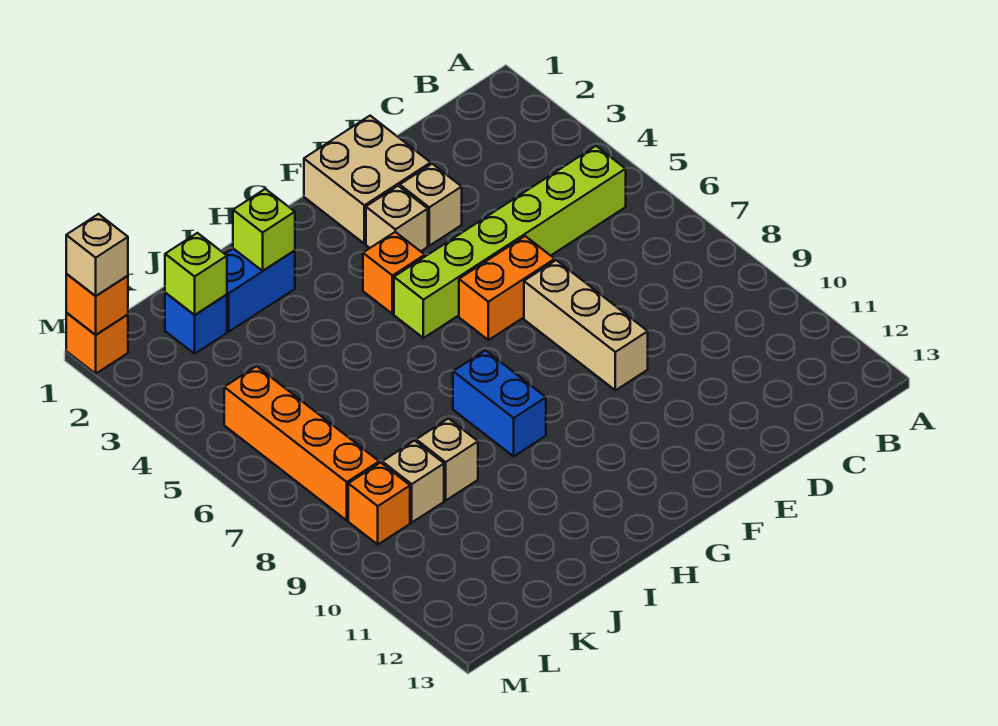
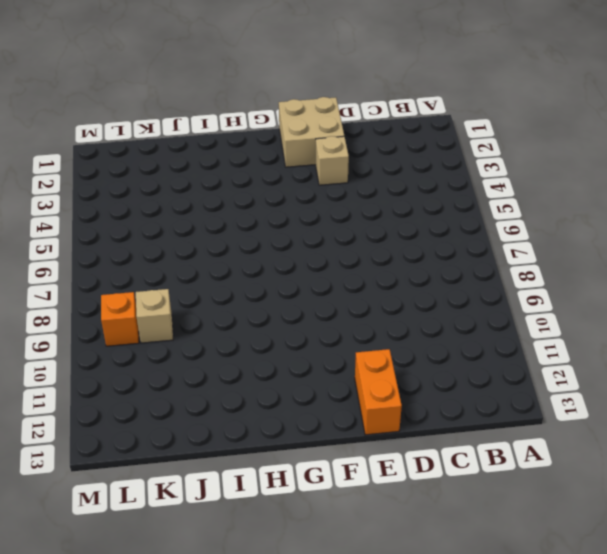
orange brick E12:E13 level 1 -> orange brick E6:F6 level 1
none -> lime brick B5:G5 level 1
none -> tan brick E7:E9 level 1
none -> tan brick F3 level 1

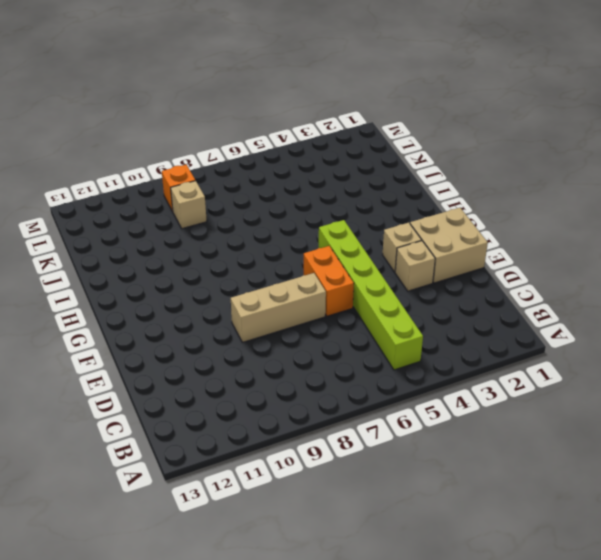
none -> orange brick G4 level 1
none -> blue brick H8:H9 level 1
none -> blue brick I2:J2 level 1

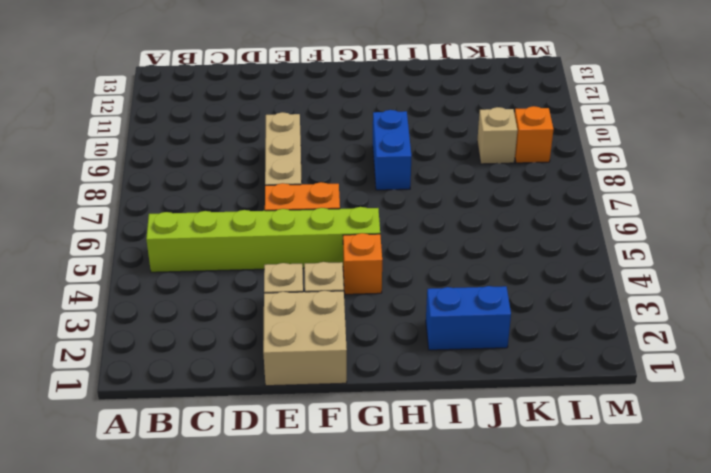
none -> tan brick J9 level 1
none -> blue brick K2 level 1
none -> orange brick L5:L8 level 1

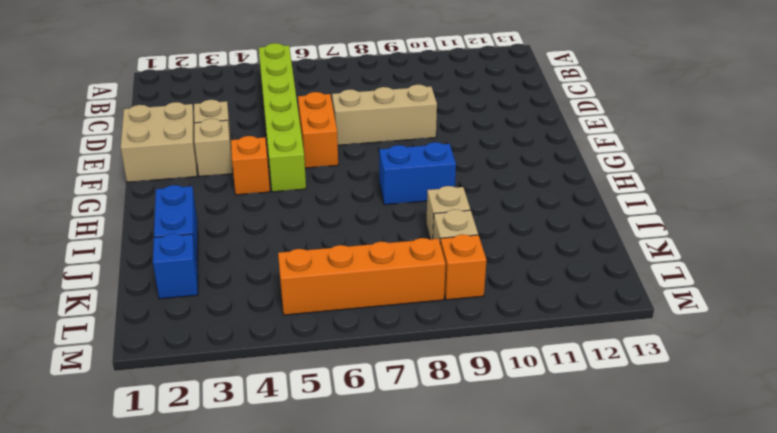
none -> orange brick M1 level 1
none -> lime brick I2 level 2
none -> lime brick K2 level 2

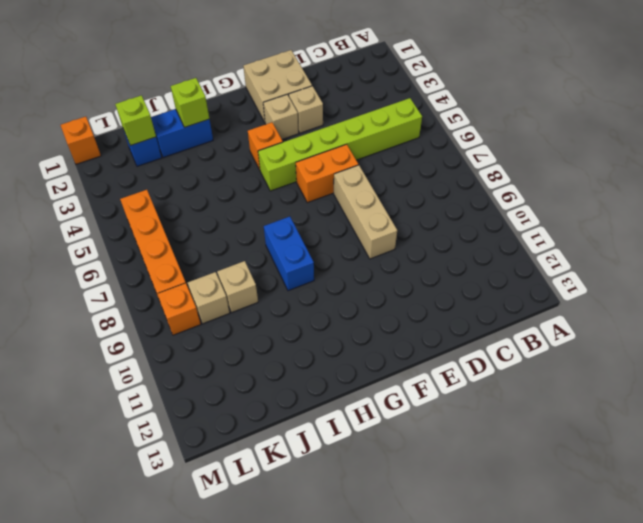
none -> orange brick M1 level 2
none -> tan brick M1 level 3

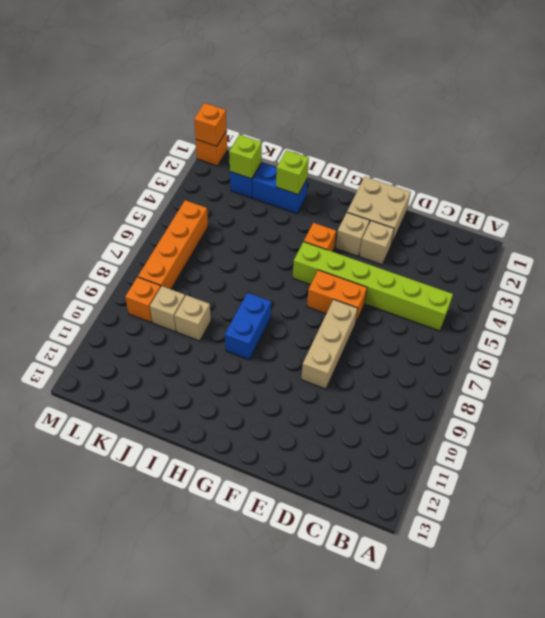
none -> tan brick M1 level 3

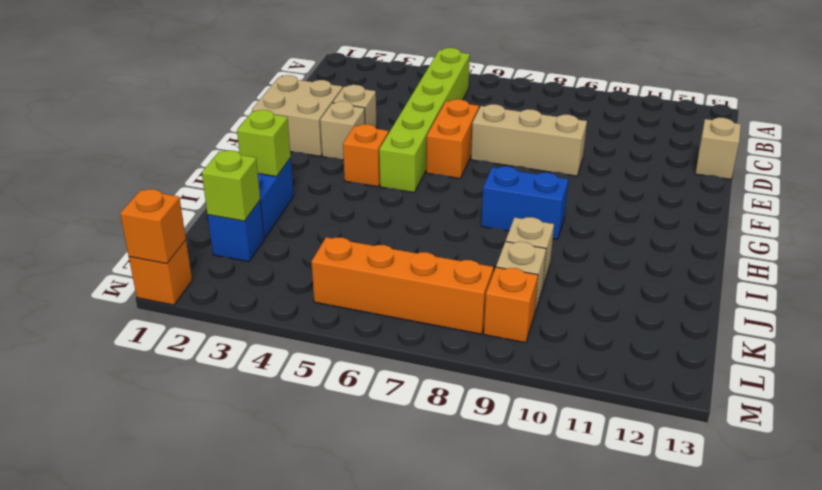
tan brick D13 level 1 -> tan brick M1 level 3

